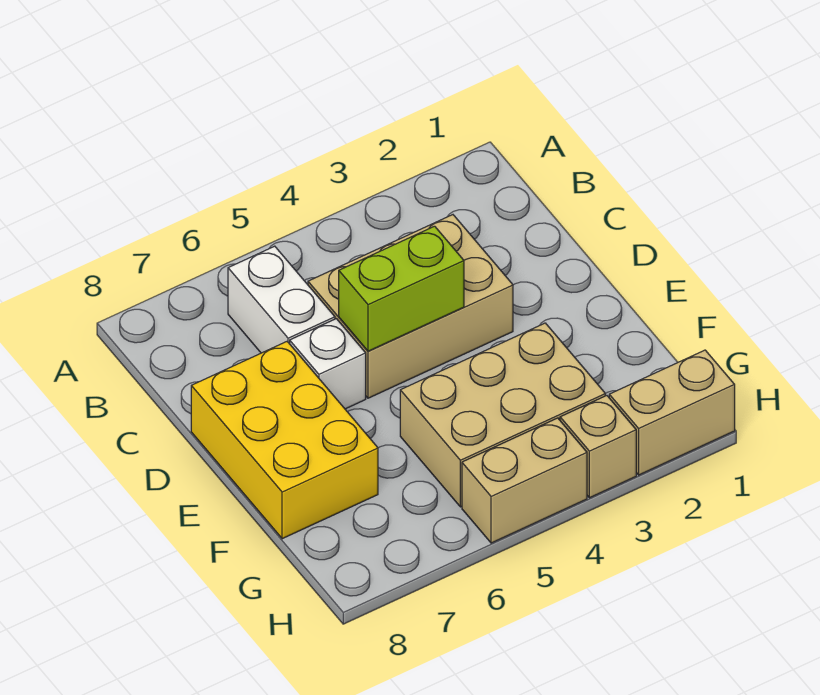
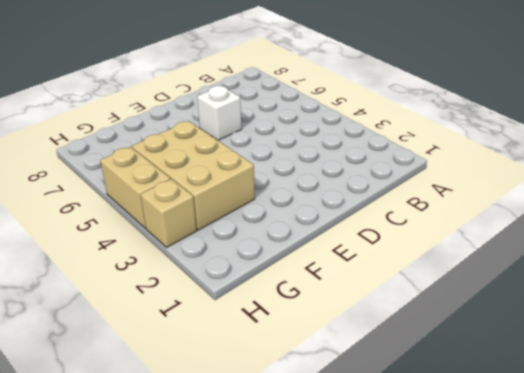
none -> white brick B6:C6 level 1
none -> tan brick C3:D5 level 1

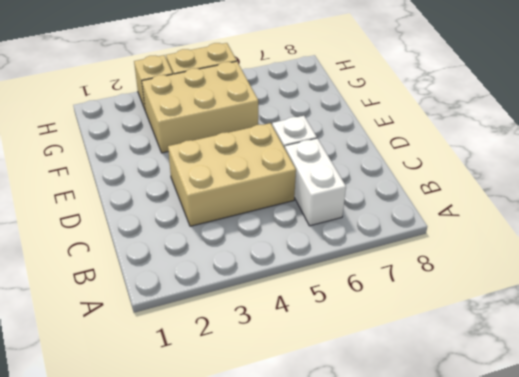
none -> yellow brick D7:F8 level 1
none -> tan brick H1:H2 level 1

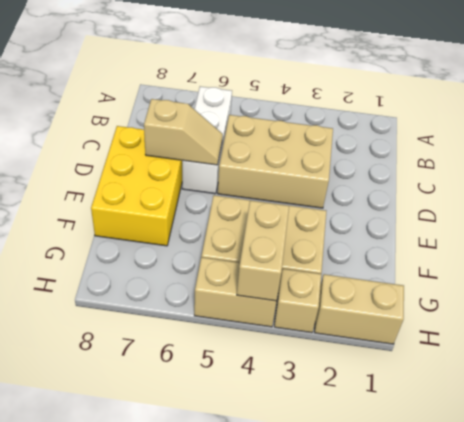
tan slope D6:D7 level 2 top 7 -> none
tan brick G4:H4 level 2 -> none
none -> lime brick D4:D5 level 2

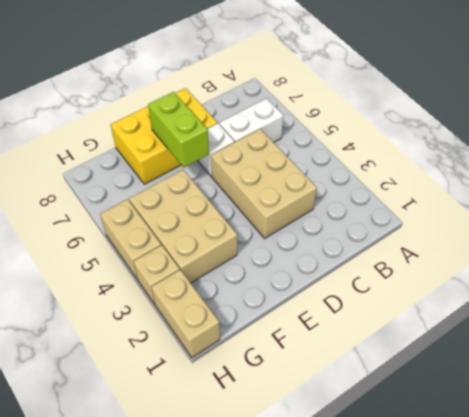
lime brick E6:E7 level 2 -> lime brick D4:D5 level 2

